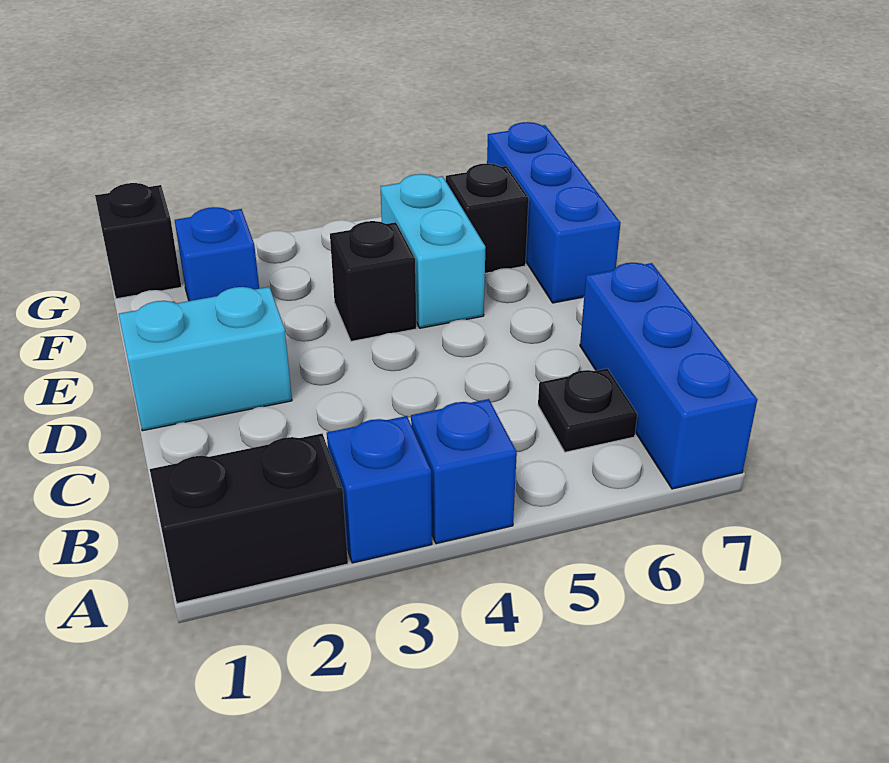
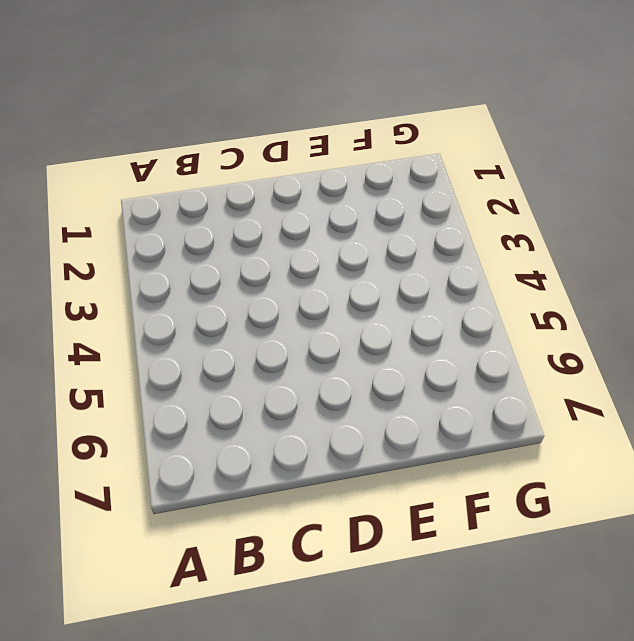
none -> black brick A1:A2 level 1
none -> blue brick A3 level 1
none -> blue brick A4 level 1

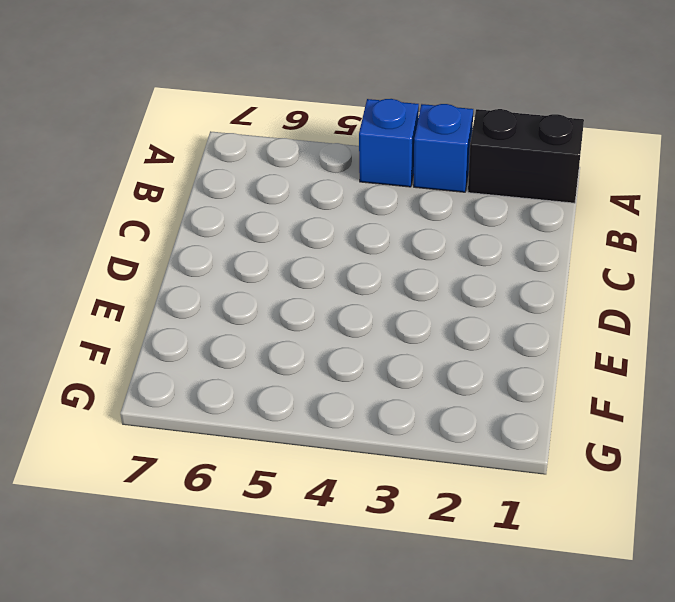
none -> blue brick A7:C7 level 1
none -> black plate B6 level 1
none -> cyan brick D1:D2 level 1

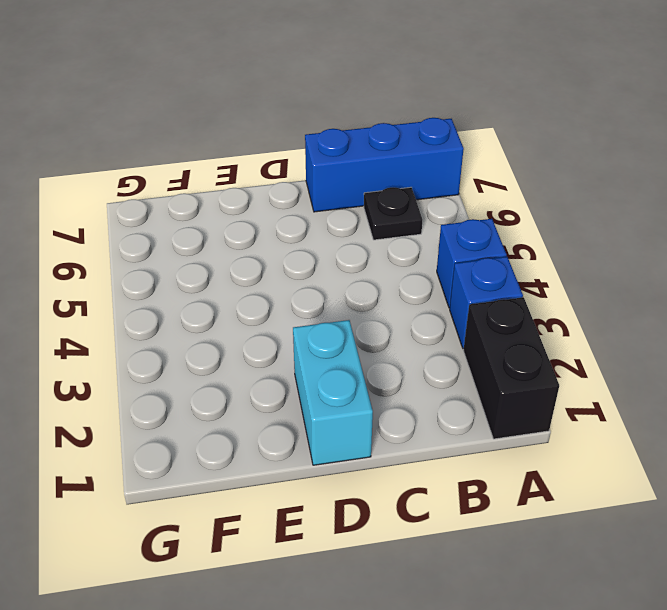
none -> black brick E4 level 1
none -> cyan brick E5:F5 level 1
none -> blue brick E7:G7 level 1

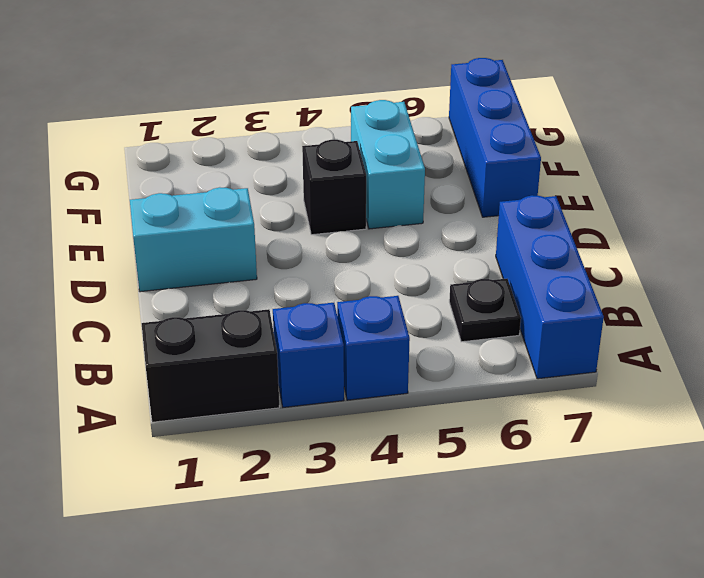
none -> blue brick F2 level 1
none -> black brick F6 level 1
none -> black brick G1 level 1

